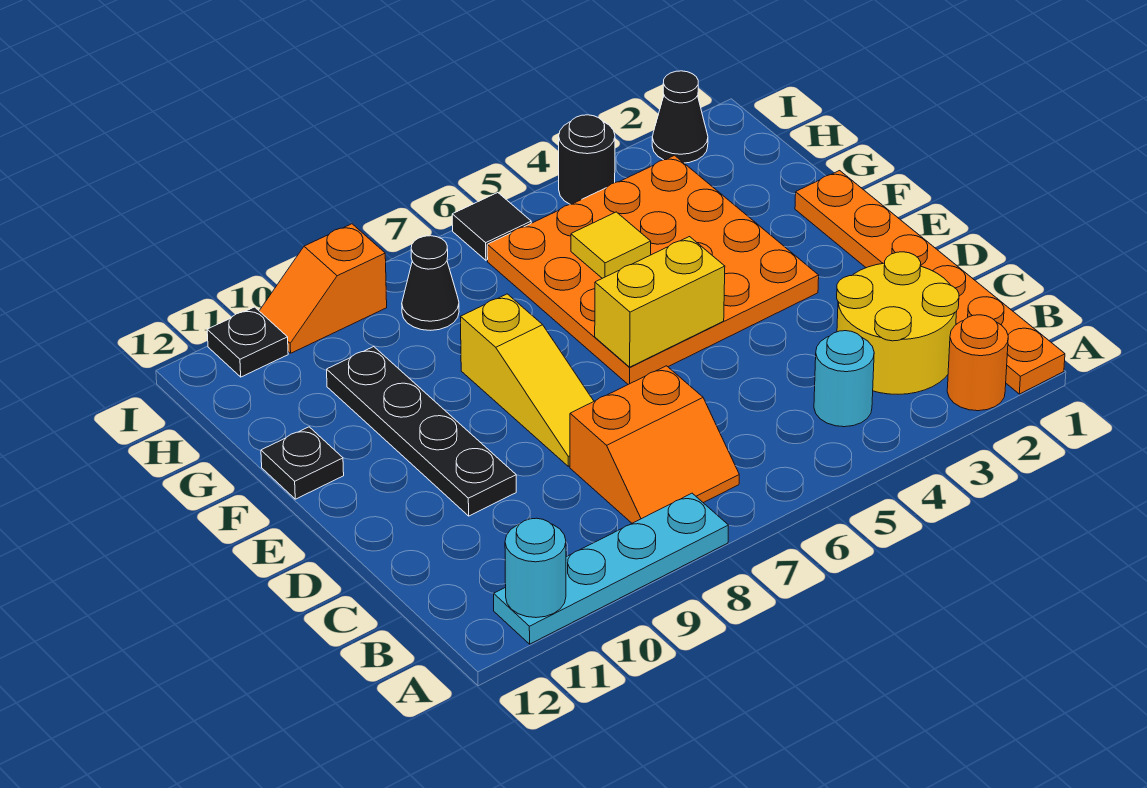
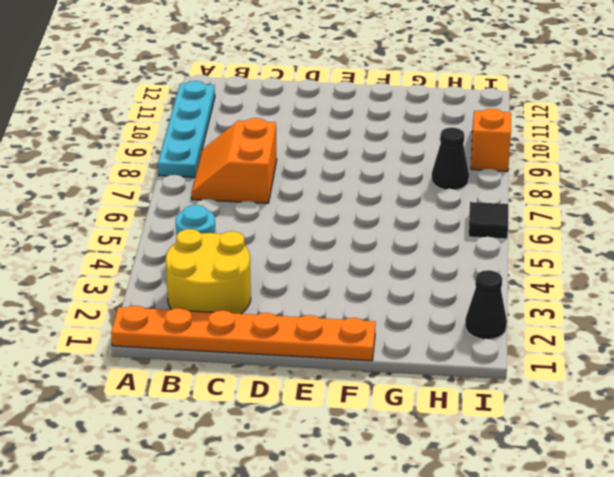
none -> orange round brick A2 level 1
none -> yellow slope D8:F8 level 1 top F
none -> black plate D10:G10 level 1

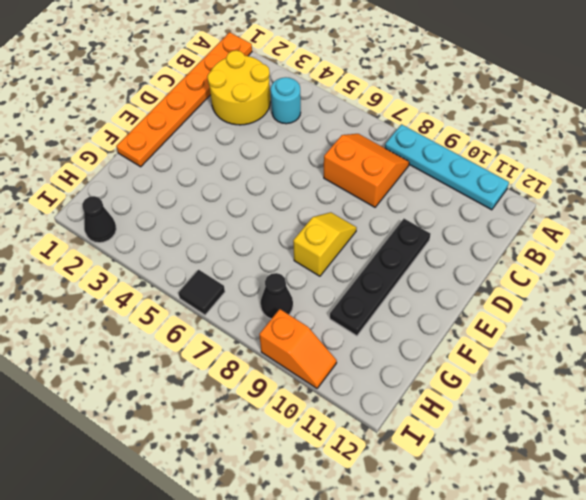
yellow slope E8:F8 level 1 top F -> yellow slope D8:F8 level 1 top F
none -> orange round brick A2 level 1
none -> orange plate E3:H6 level 1
none -> black plate F12 level 1

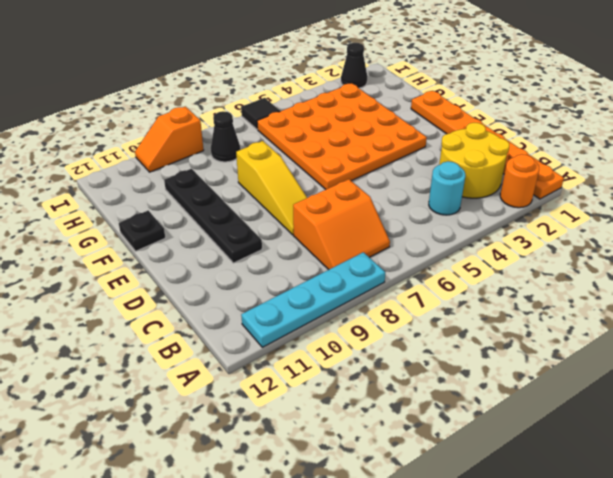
none -> black round brick I4 level 1
none -> black plate I11 level 1
none -> cyan round brick A11 level 2

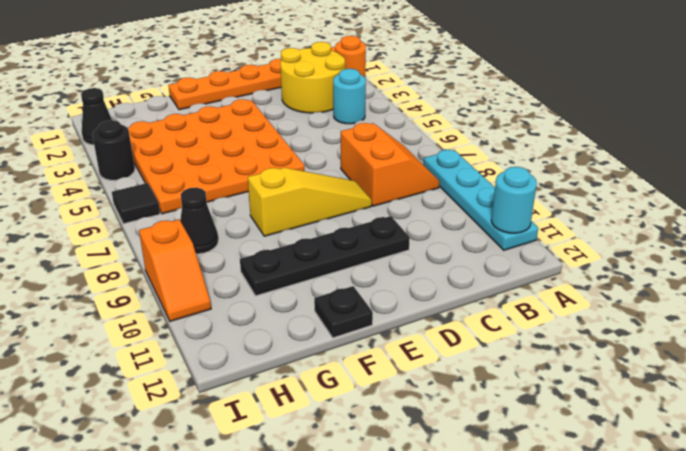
none -> black plate I11 level 1
none -> yellow brick E5:E6 level 2
none -> yellow tile G5 level 2

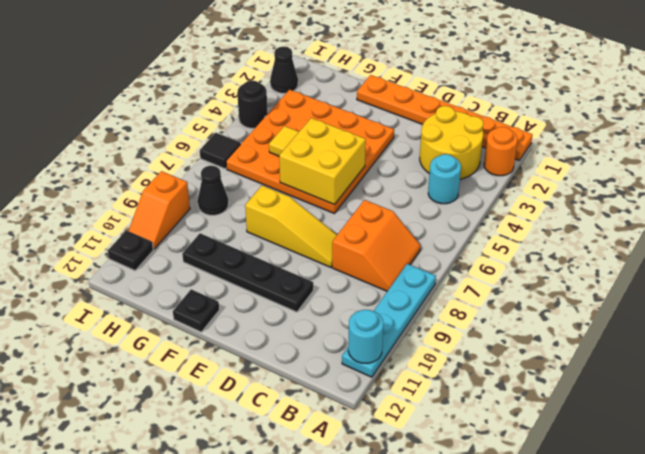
yellow brick E5:F6 level 2 -> yellow brick E5:E6 level 2

